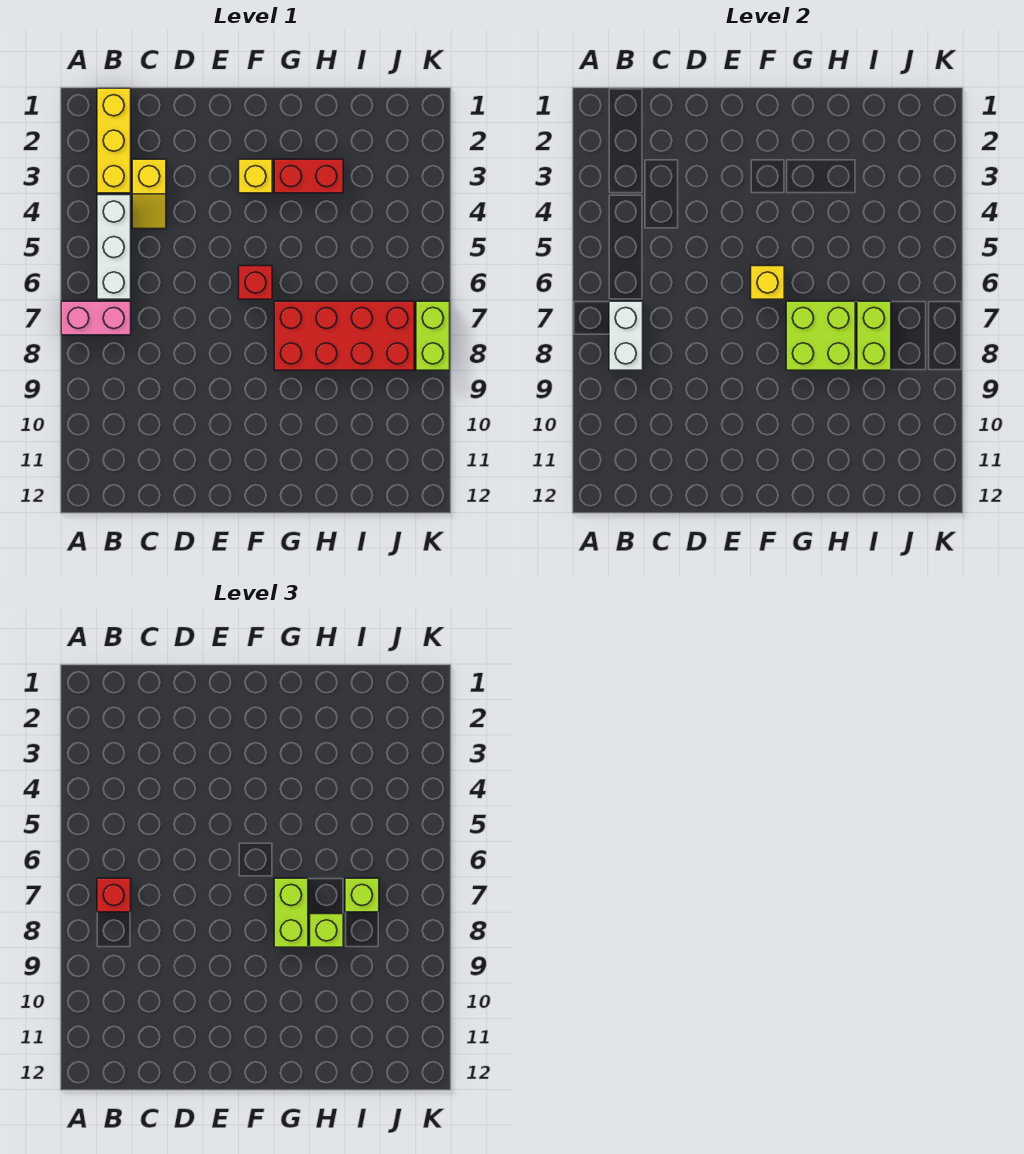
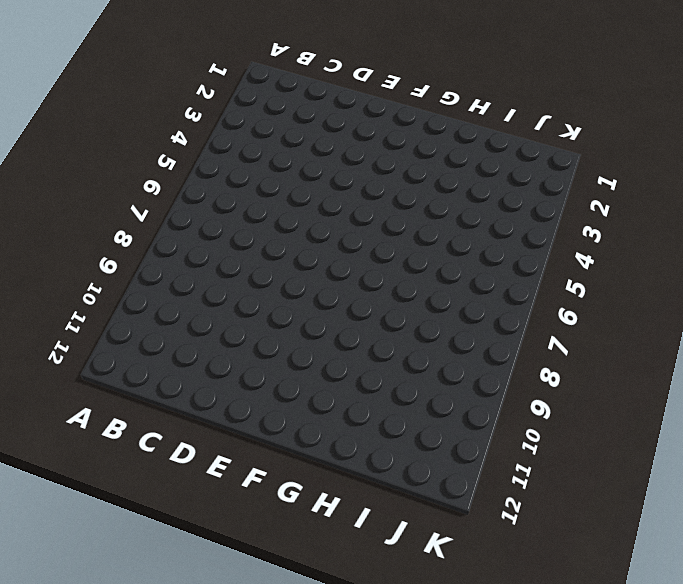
none -> pink brick A7:B7 level 1
none -> yellow brick B1:B3 level 1
none -> white brick B4:B6 level 1

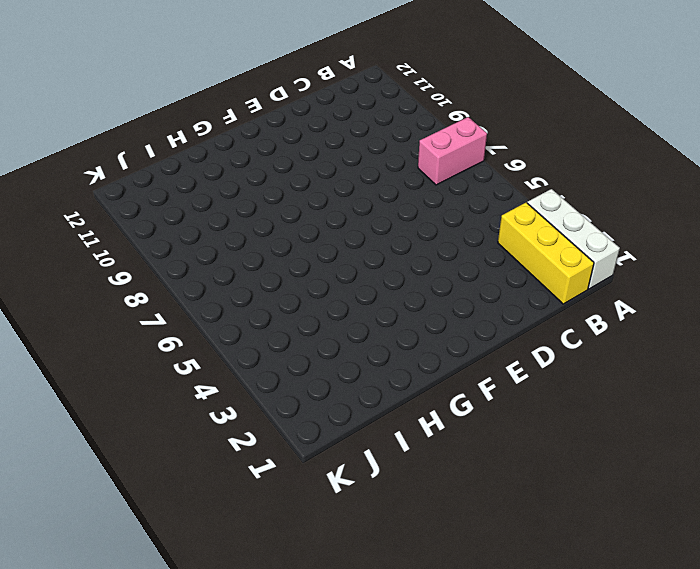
white brick A1:A3 level 1 -> white brick B4:B6 level 1
none -> yellow slope C3:C4 level 1 top 3
none -> yellow brick F3 level 1
none -> red brick F6 level 1

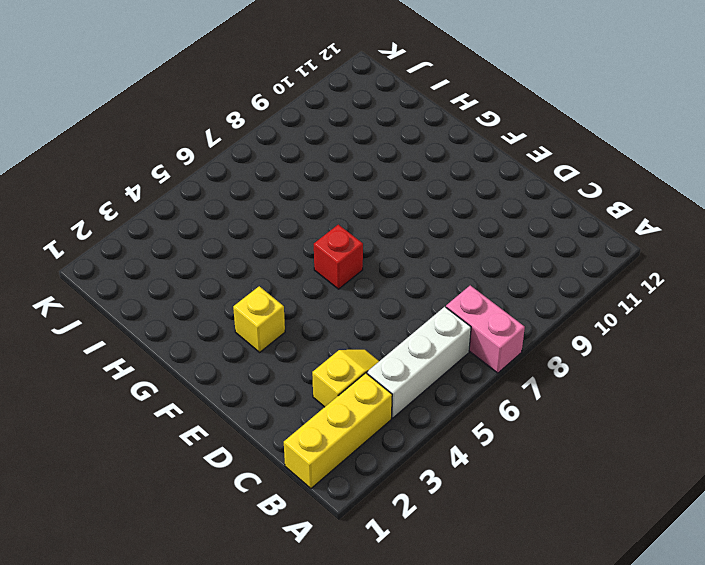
none -> red brick G3:H3 level 1
none -> red brick G7:J8 level 1
none -> lime brick K7:K8 level 1

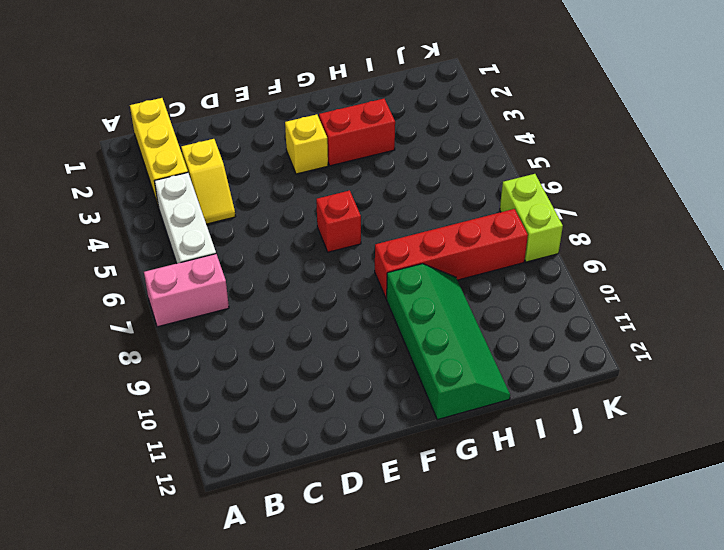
red brick G8:J8 level 1 -> red brick G7:J8 level 1
green slope G9:H12 level 1 top G -> none
none -> white brick B7:B8 level 2
none -> yellow brick F6 level 2
none -> lime brick G7:H8 level 2

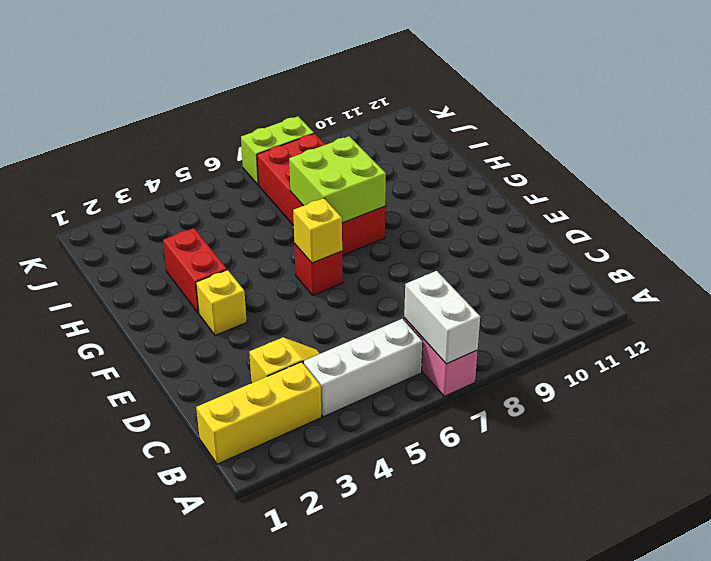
white brick A7:B7 level 2 -> white brick B7:B8 level 2
none -> lime brick I7:I8 level 2
none -> red brick B7 level 3
none -> lime brick G7:G8 level 3

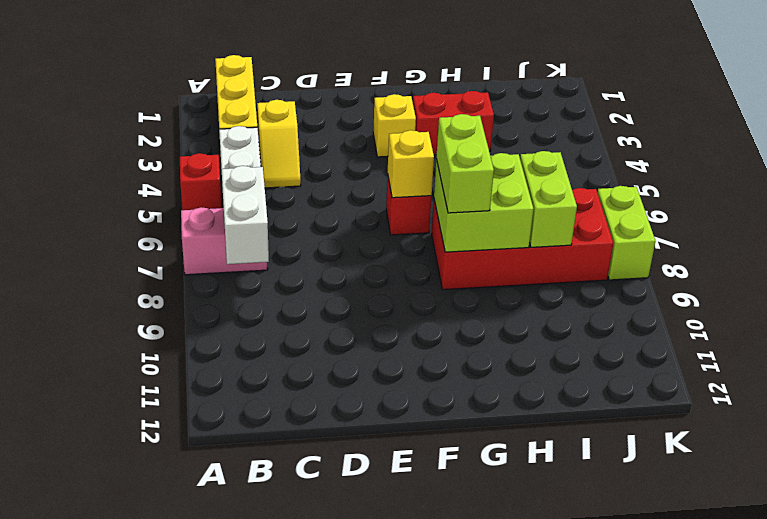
red brick A5 level 1 -> red brick B7 level 3
none -> lime brick H8 level 3
none -> lime brick I7 level 3

